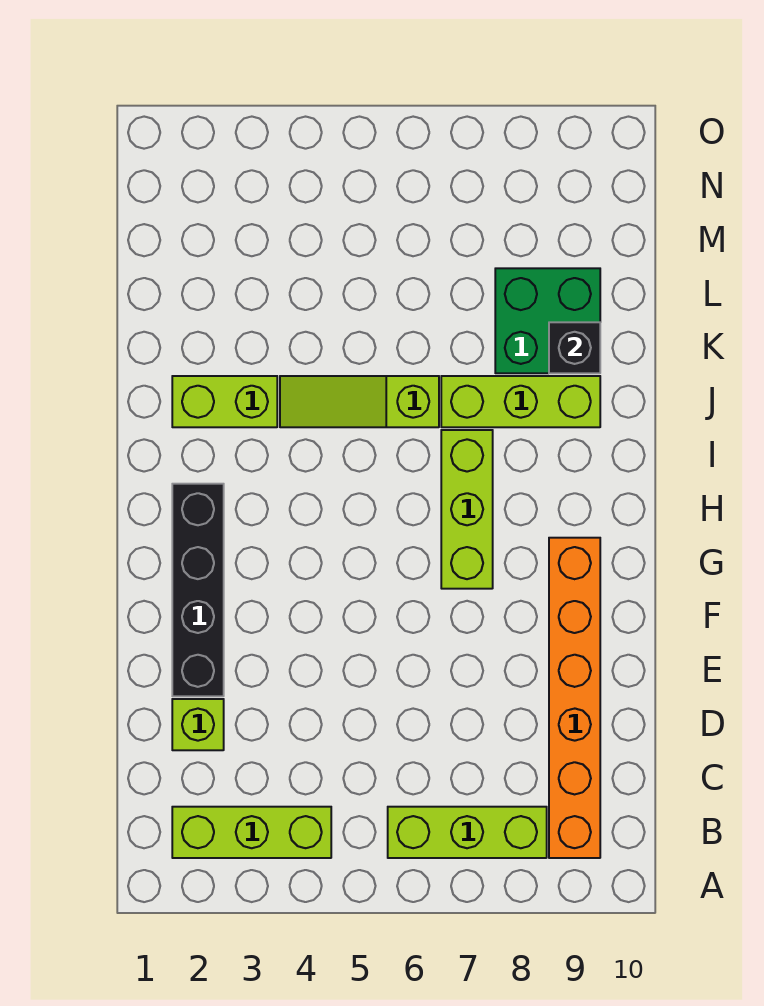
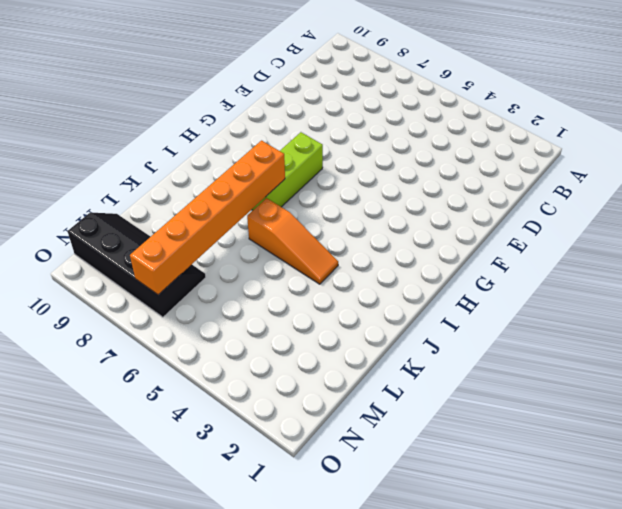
orange brick I7:N7 level 2 -> orange brick B9:G9 level 1
orange slope J4:J6 level 1 top 6 -> lime slope J4:J6 level 1 top 6
black slope M7:N10 level 1 top N -> none
none -> lime brick B2:B4 level 1
none -> lime brick B6:B8 level 1

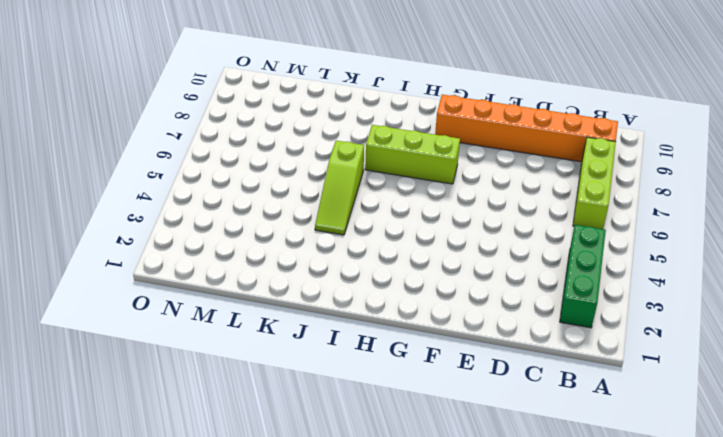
green brick B2:B4 level 1 -> lime brick B2:B4 level 1
none -> lime brick D2 level 1
none -> black brick E2:H2 level 1

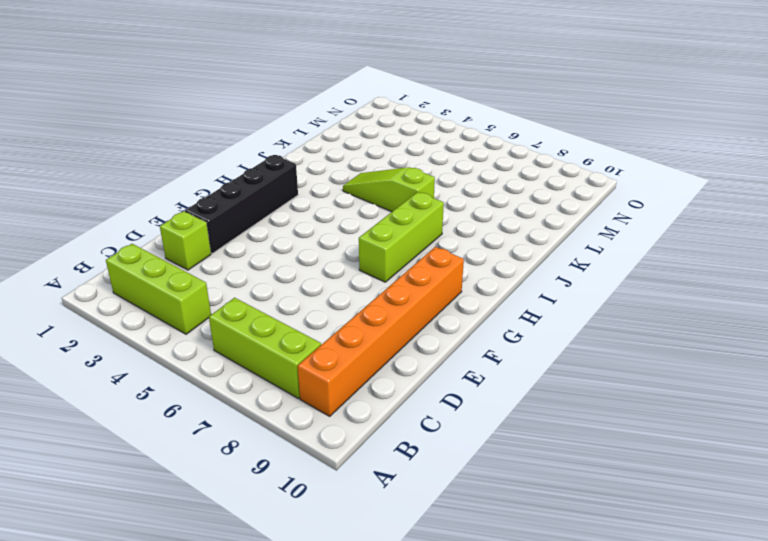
none -> lime brick J2:J3 level 1
none -> lime brick J7:J9 level 1

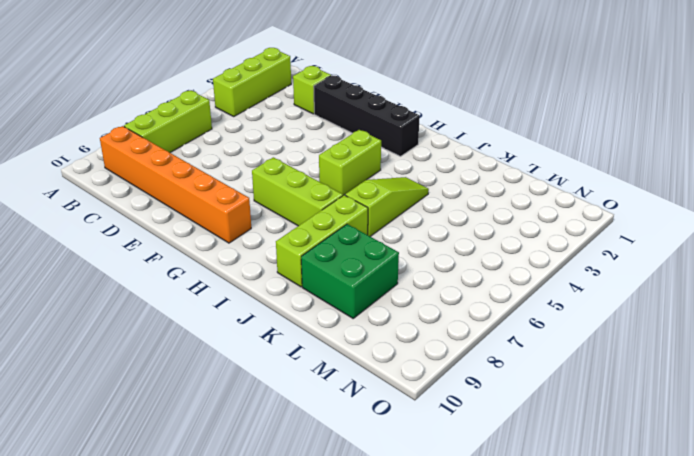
lime brick H4:H5 level 1 -> lime brick J2:J3 level 1
none -> black brick K9 level 2

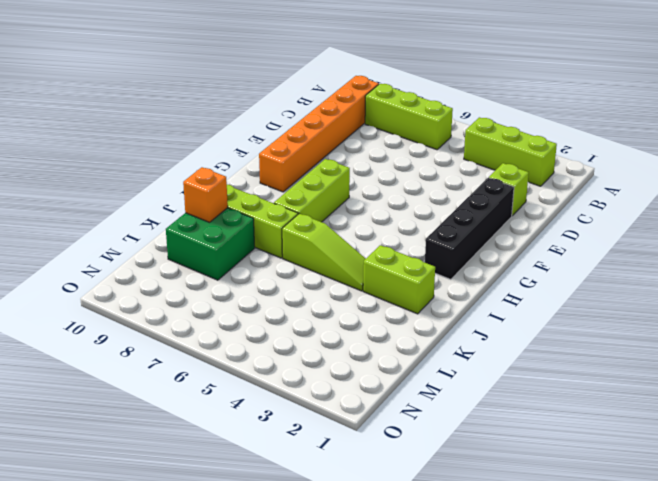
orange brick K9 level 2 -> black brick K9 level 2

